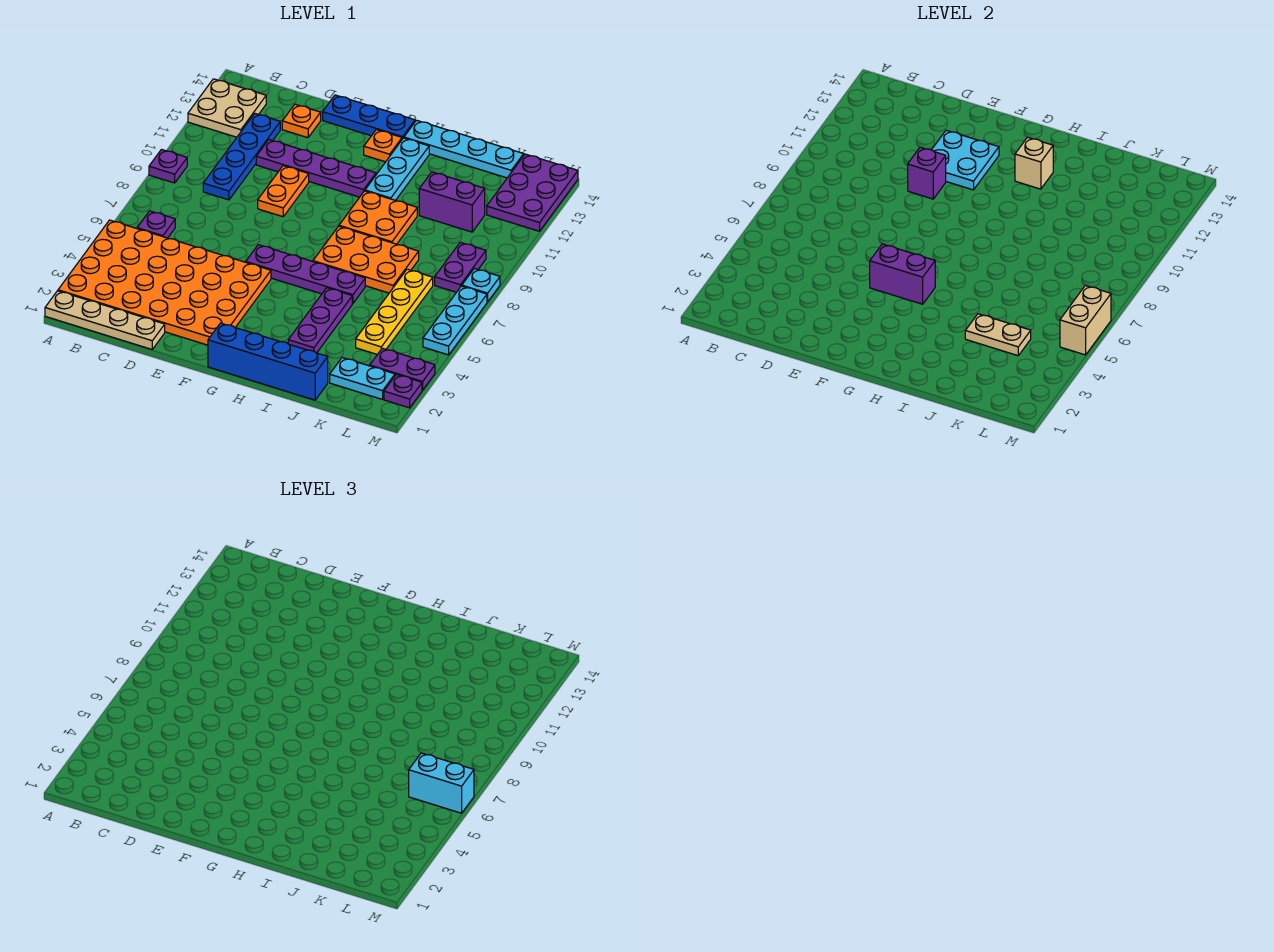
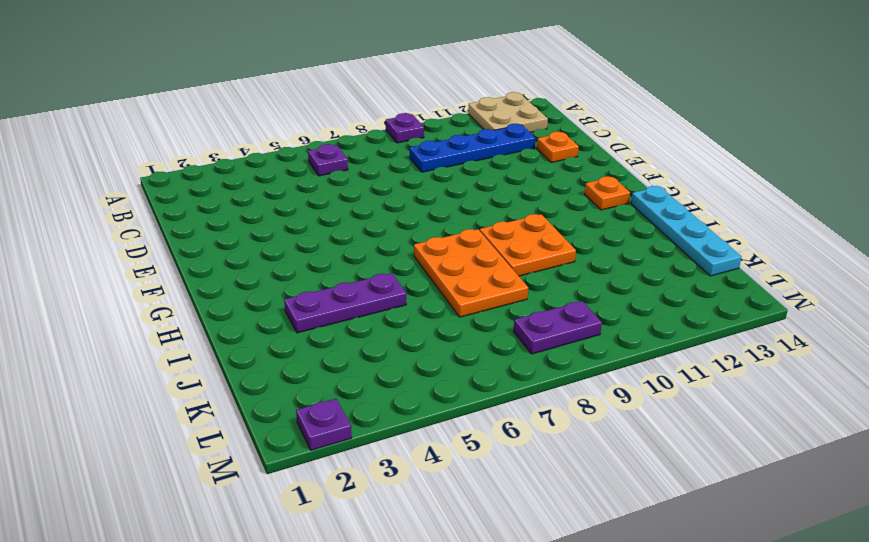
none -> tan plate A1:D1 level 1
none -> orange plate A2:F5 level 1
none -> purple plate D11:G11 level 1
none -> orange plate E9:E10 level 1

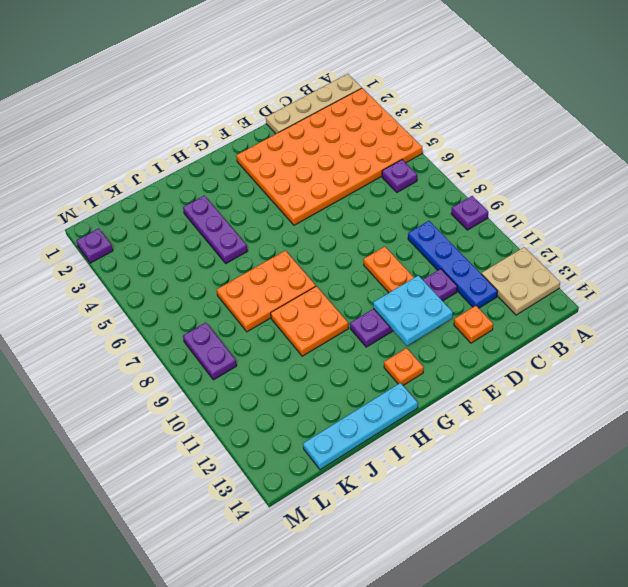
none -> blue plate E14:G14 level 1
none -> purple plate F6:I6 level 1
none -> blue brick G1:J1 level 1
none -> cyan plate H11:H13 level 1

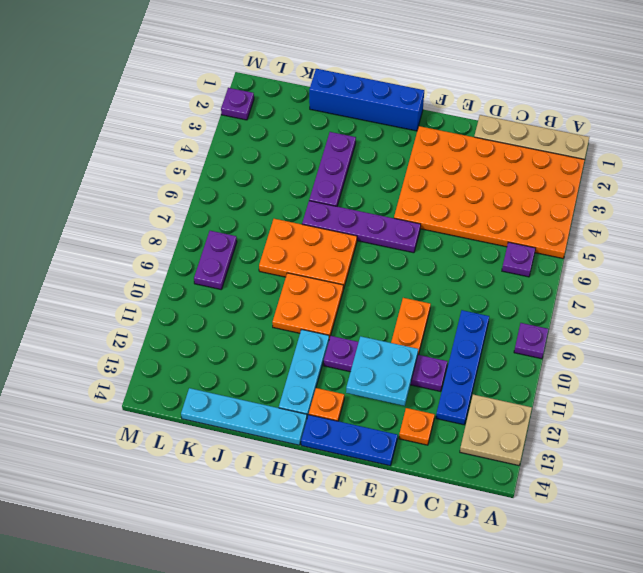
none -> purple brick J11:K11 level 1
none -> cyan plate K2:L2 level 1
none -> yellow plate K4:K7 level 1
none -> purple plate L3:M3 level 1

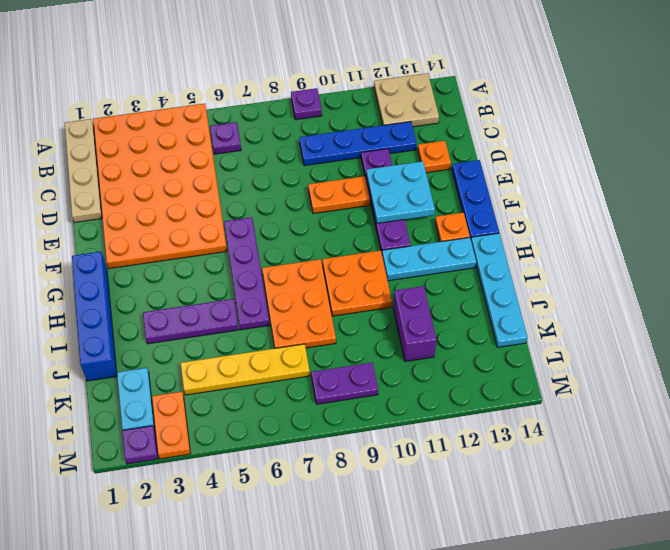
orange plate L3:M3 level 1 -> purple plate L3:M3 level 1
none -> purple plate L12:M14 level 1
none -> cyan plate M5:M7 level 1
none -> cyan plate M8 level 1
none -> purple brick E10 level 2

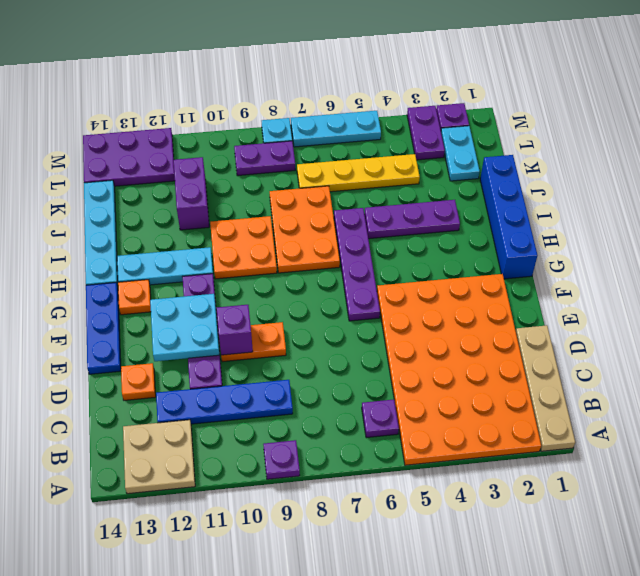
none -> purple brick F5:G5 level 2
none -> tan brick H12 level 2
none -> tan plate J4:K4 level 2
none -> tan brick M5:M6 level 2

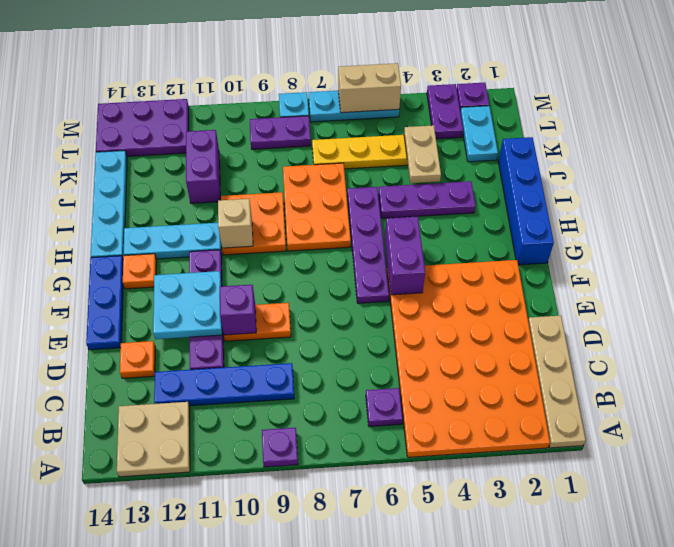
tan brick H10 level 2 -> tan brick H12 level 2
none -> cyan brick L6:M6 level 3

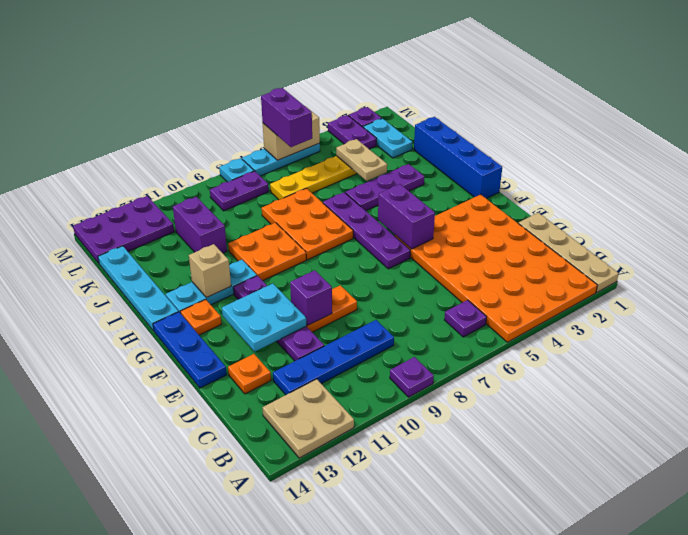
purple brick L6:M6 level 3 -> cyan brick L6:M6 level 3

